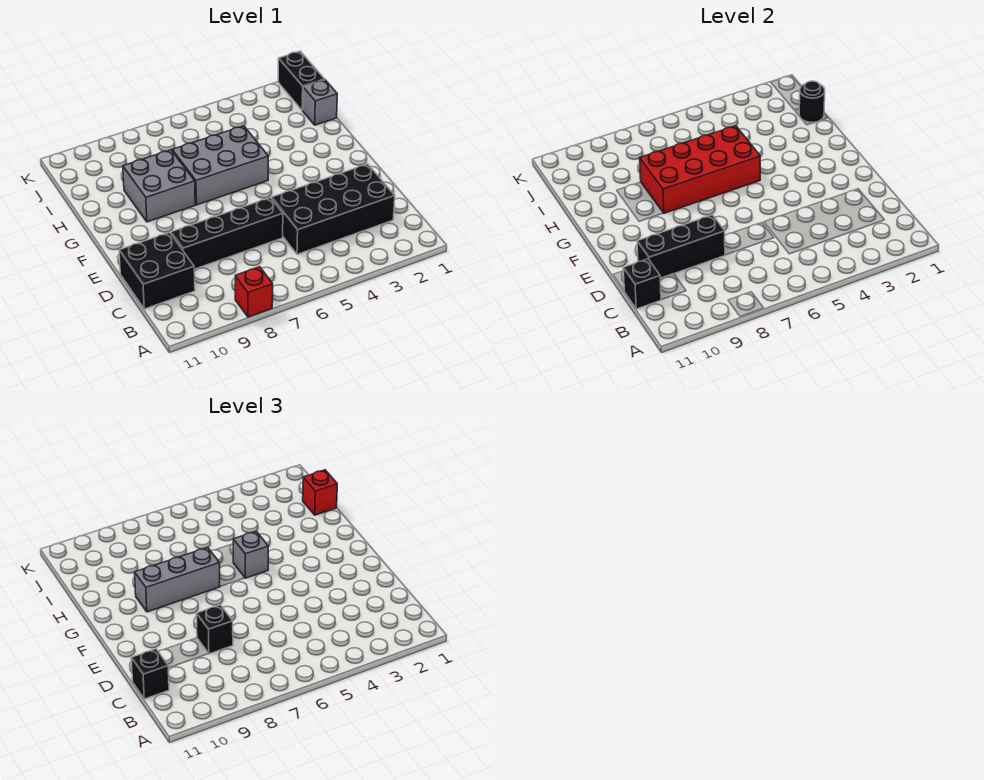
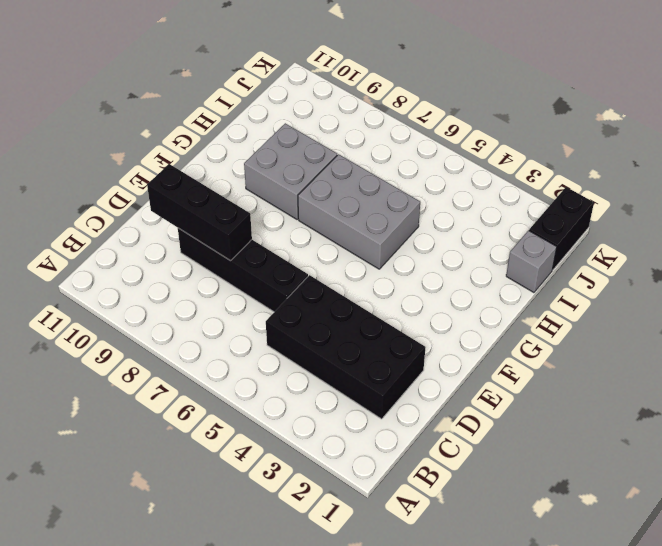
none -> red brick A8 level 1
none -> black brick C10:D11 level 1
none -> black brick C11 level 2

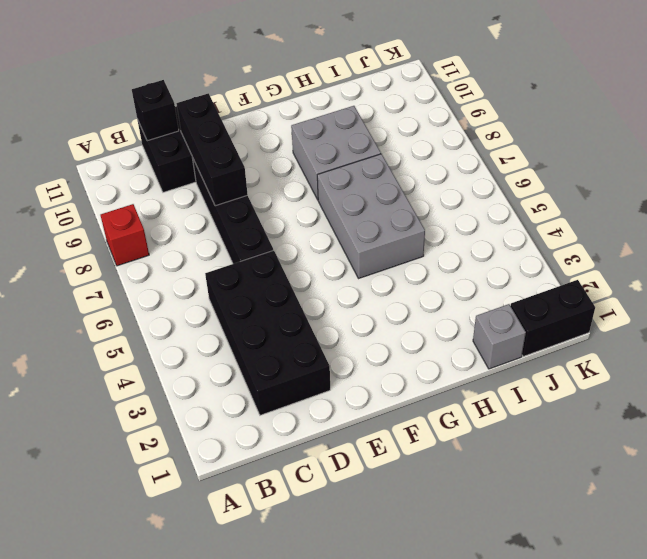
none -> red brick G5:H8 level 2
none -> black round brick I1 level 2
none -> black brick C11 level 3

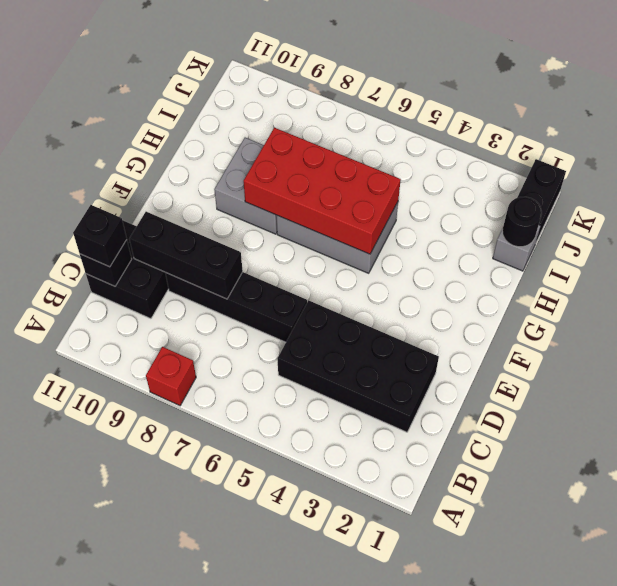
none -> black brick D8 level 3
none -> grey brick G5 level 3
none -> grey brick G7:G9 level 3

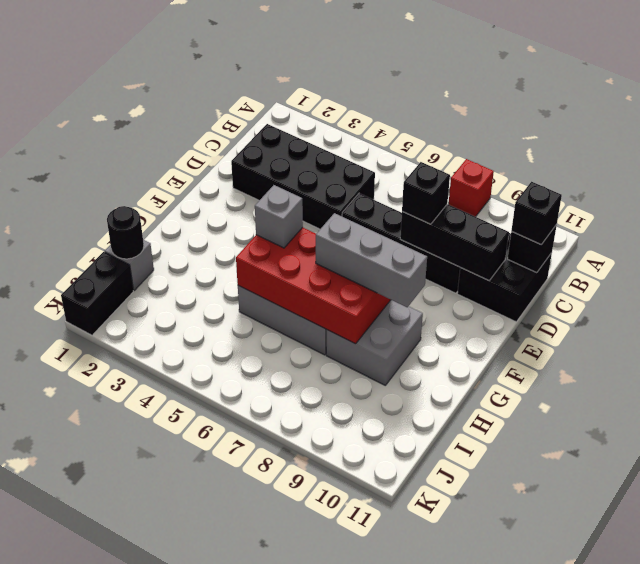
none -> red brick I1 level 3

